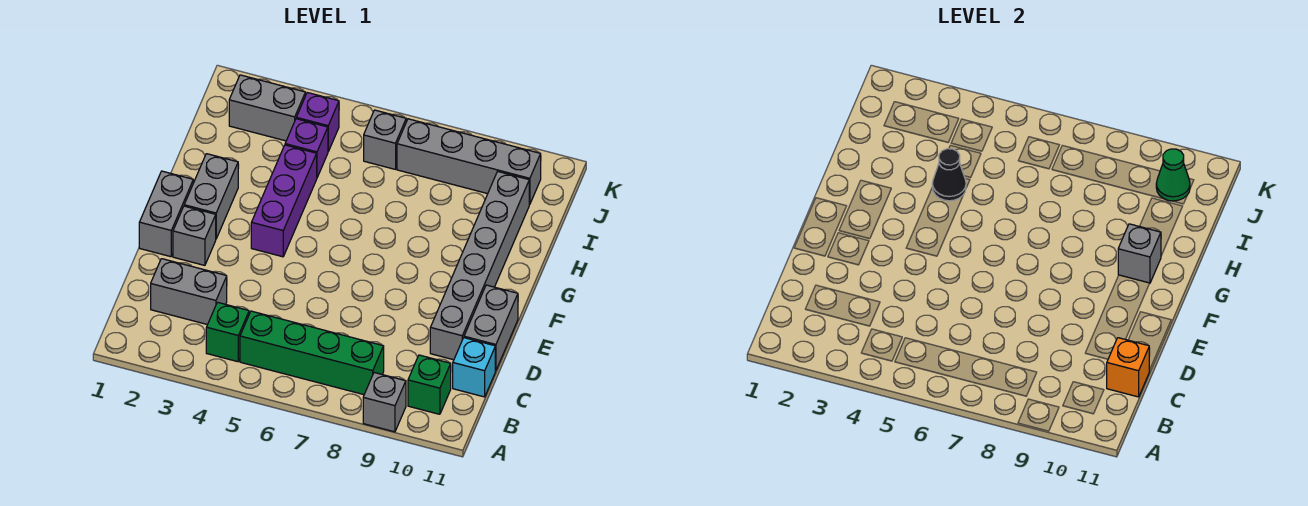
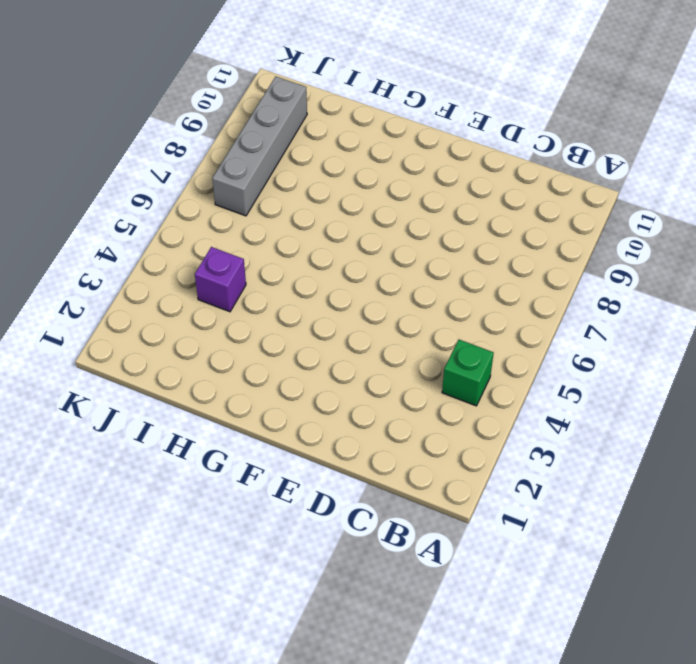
none -> grey brick A9 level 1
none -> green brick B5:B8 level 1
none -> green brick B10 level 1

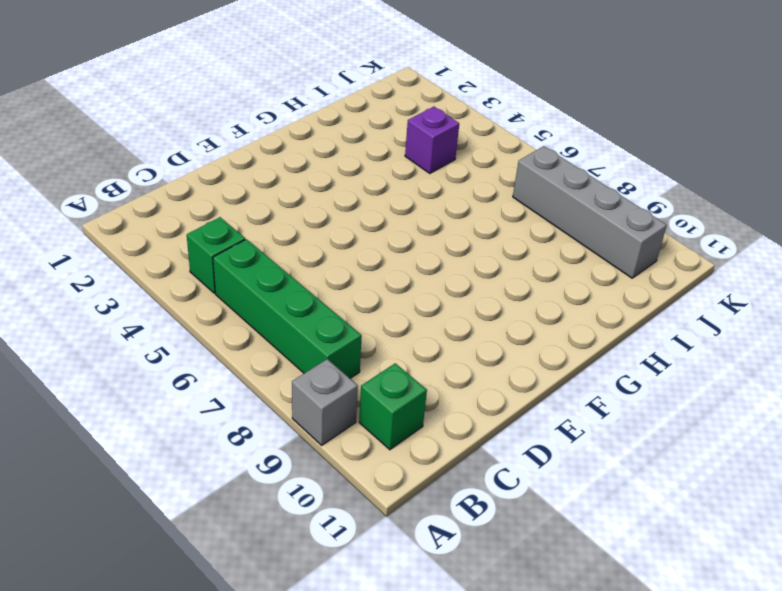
none -> grey brick C2:C3 level 1
none -> cyan brick C11 level 1
none -> grey brick D10:I10 level 1

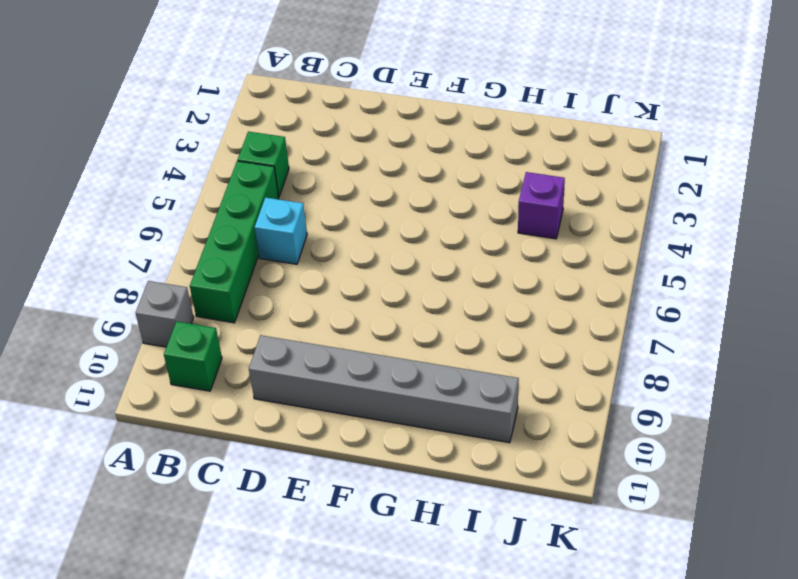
cyan brick C6 level 1 -> cyan brick C11 level 1
none -> grey brick C2:C3 level 1
none -> grey brick D11:E11 level 1
none -> grey brick E1:F1 level 1

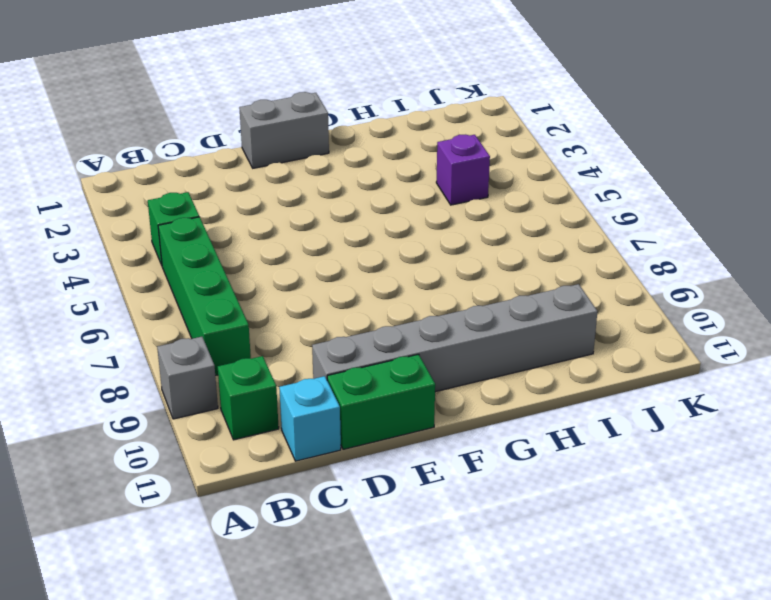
green brick D11:E11 level 1 -> grey brick D11:E11 level 1
none -> grey brick C2:C3 level 1
none -> grey brick E2 level 1
none -> grey brick F2:G2 level 1

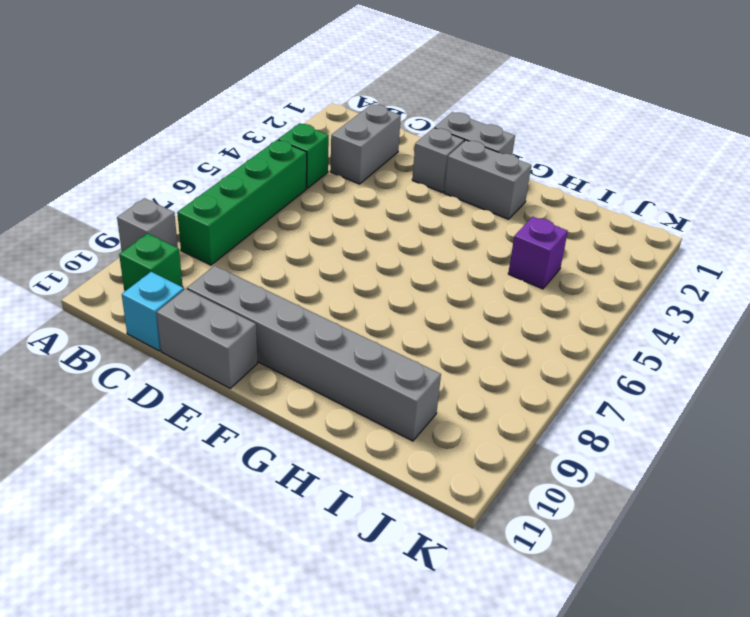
none -> purple brick F4:H4 level 1
none -> grey brick J2:J3 level 1
none -> purple brick J4 level 1

